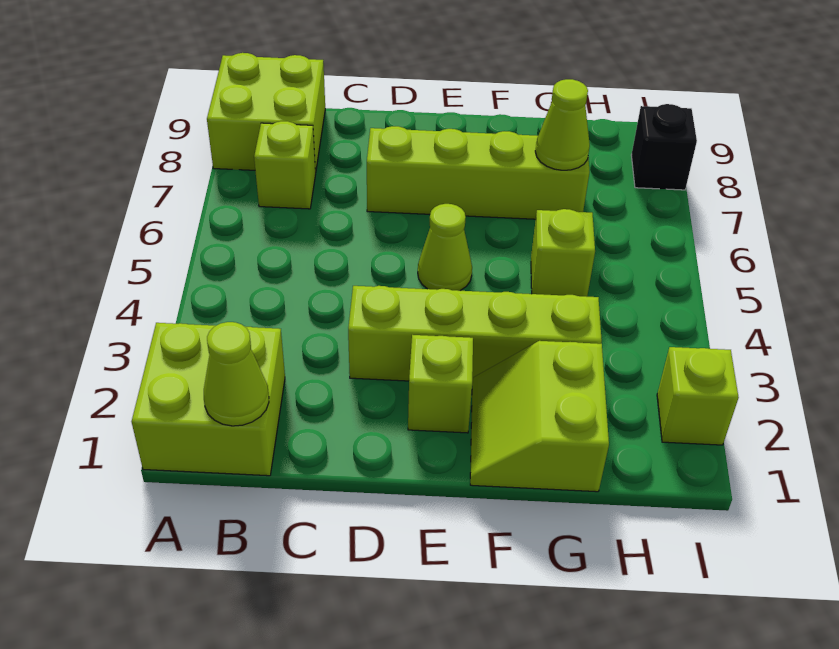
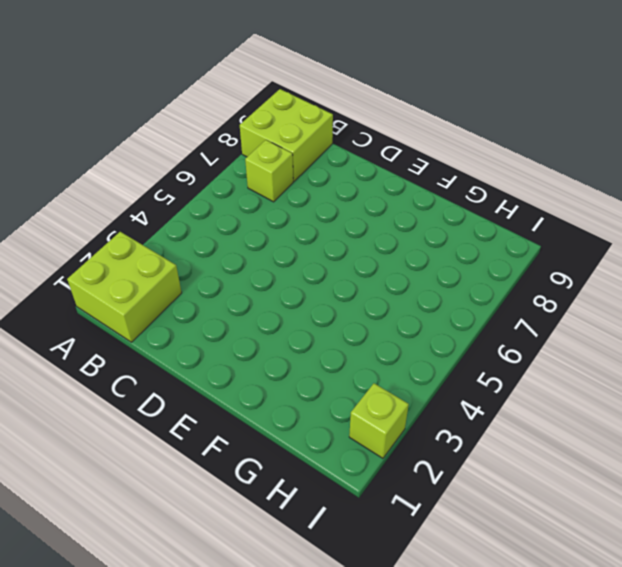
none -> lime brick D3:G3 level 1
none -> lime brick D7:G7 level 1
none -> lime brick E2 level 1

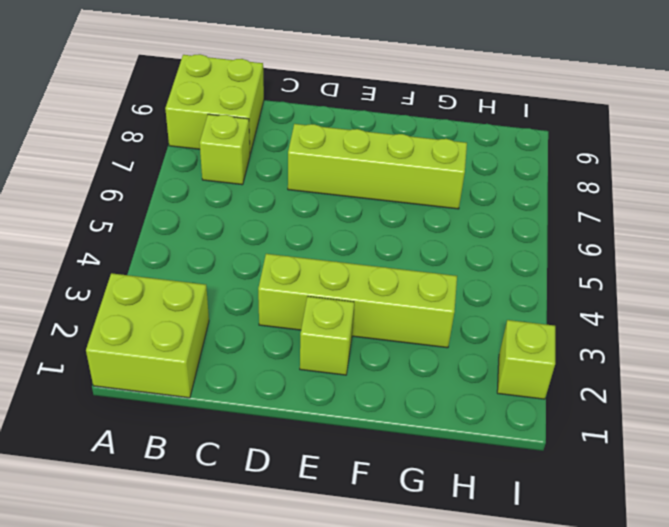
none -> lime cone E5 level 1
none -> lime slope F1:G2 level 1 top G
none -> lime brick G5 level 1

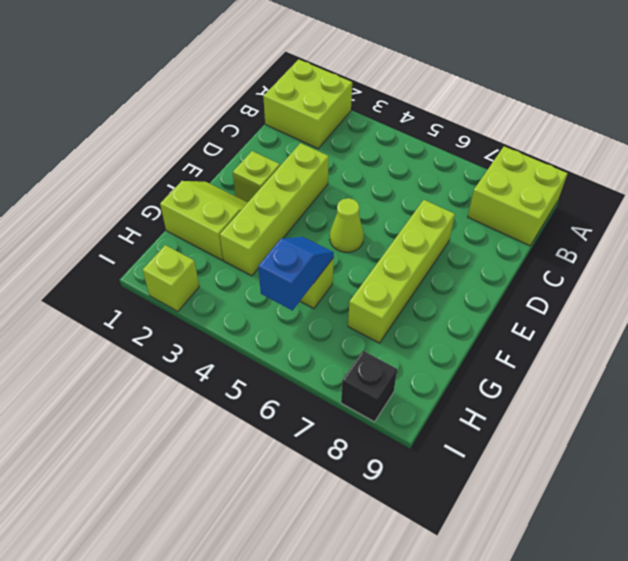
blue slope G5:H5 level 2 top H -> none
none -> lime brick B7 level 1
none -> lime cone B1 level 2
none -> lime cone G7 level 2

